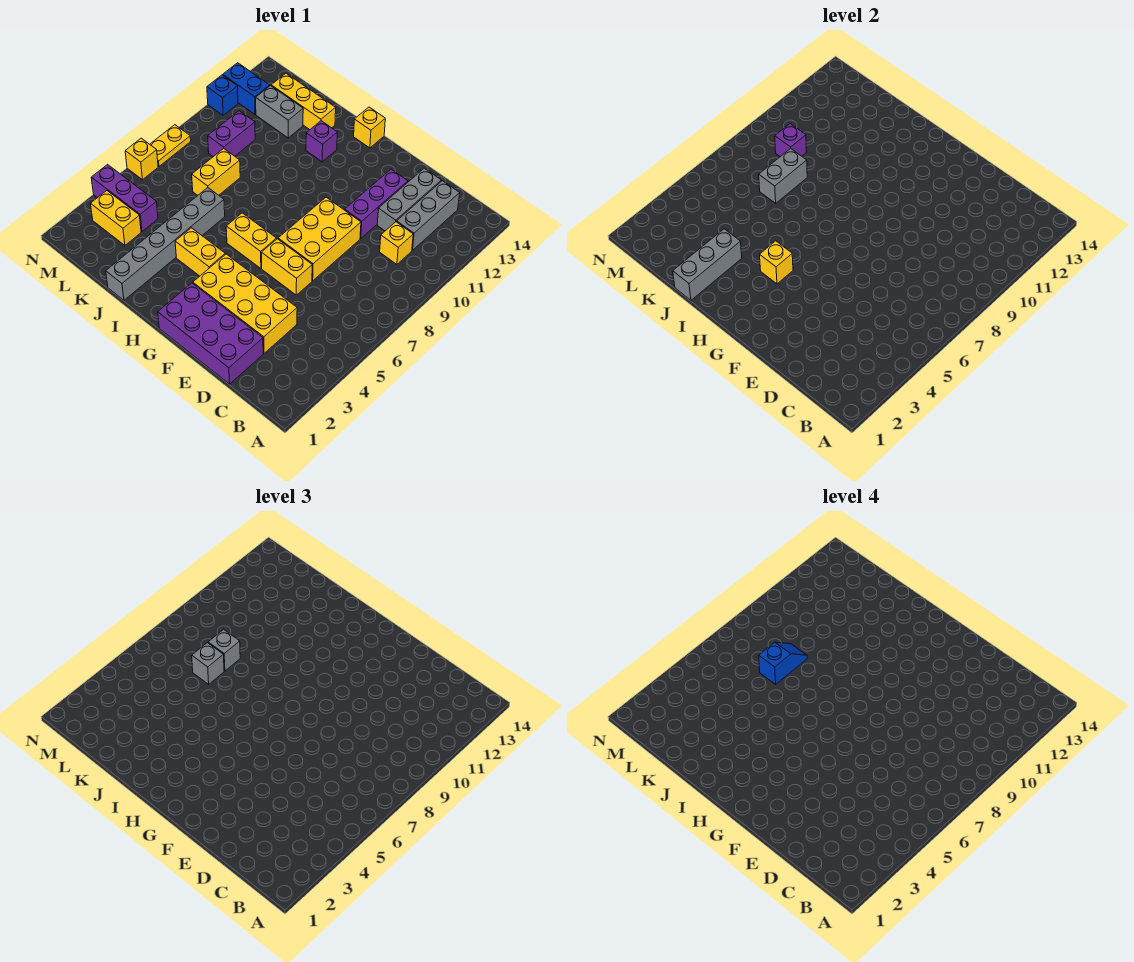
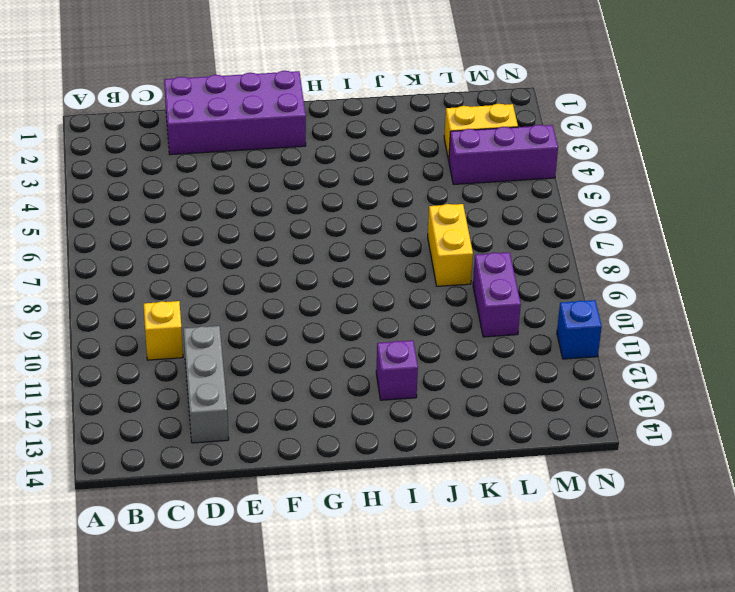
none -> grey brick C11:C13 level 1
none -> yellow brick D3:G4 level 1
none -> yellow brick E6:F6 level 1
none -> yellow brick E7:F9 level 1

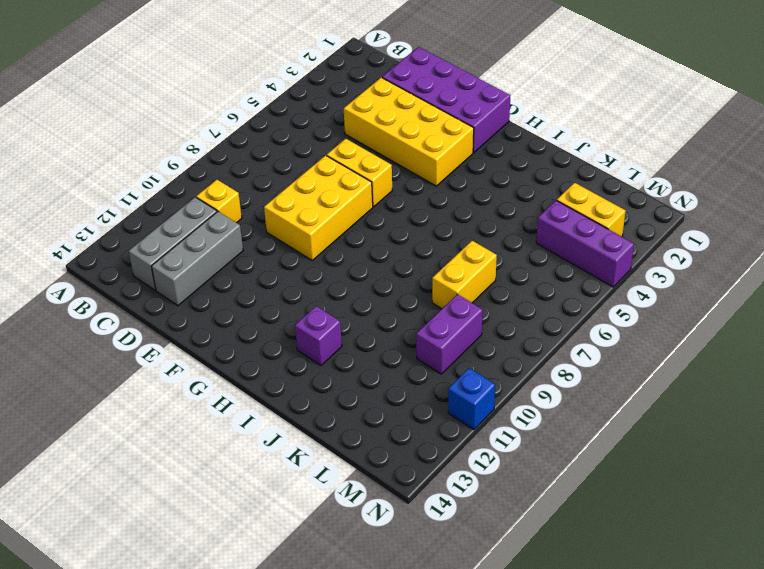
none -> purple brick E10:E12 level 1
none -> yellow brick G6:H6 level 1
none -> yellow brick H4:I4 level 1
none -> yellow brick H14 level 1

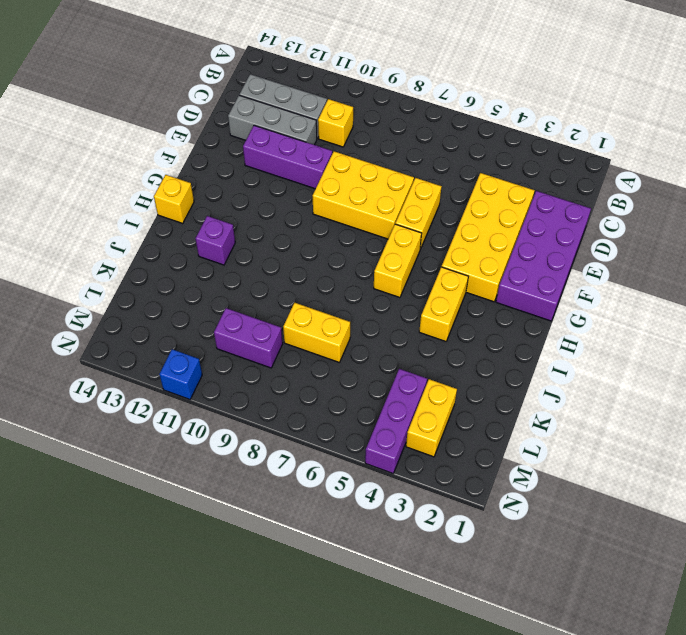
none -> grey brick J1:J6 level 1
none -> yellow brick J13:L13 level 1
none -> grey brick K12:L12 level 1
none -> blue brick M12:N12 level 1

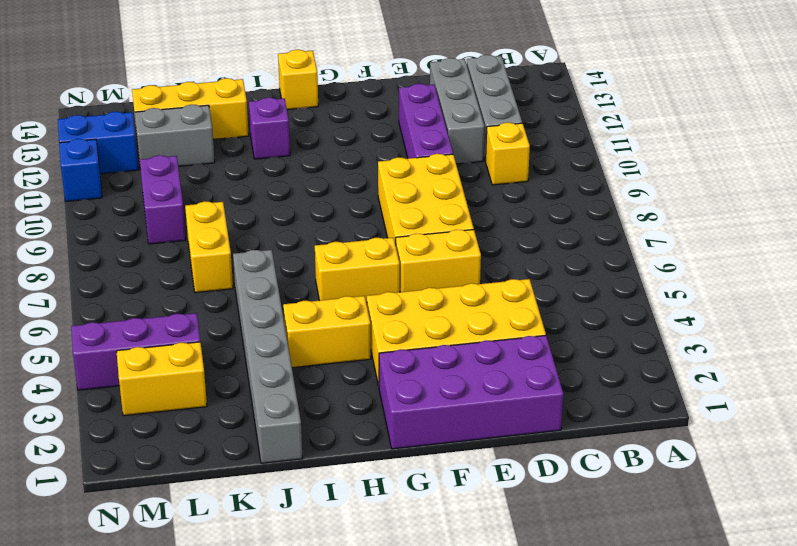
none -> yellow brick N6 level 1
none -> yellow plate N7:N8 level 1
none -> yellow brick H4 level 2
none -> grey brick J1:J3 level 2

